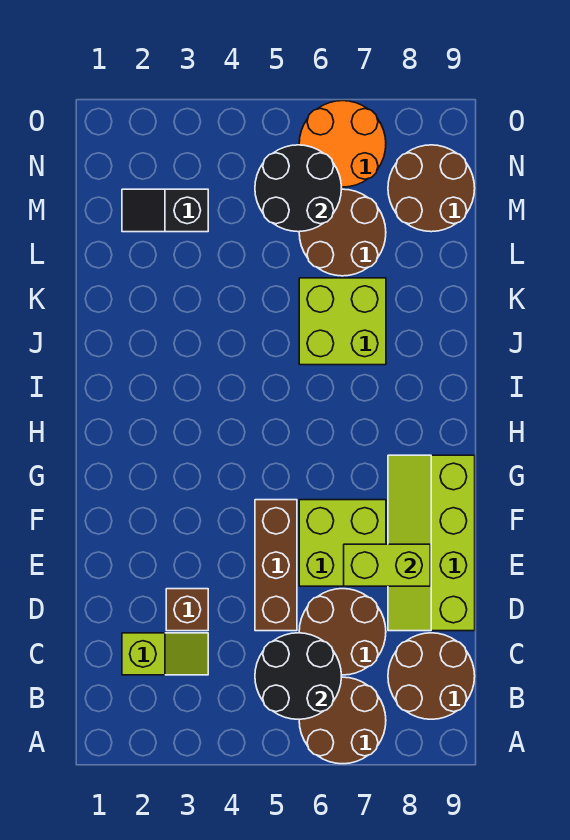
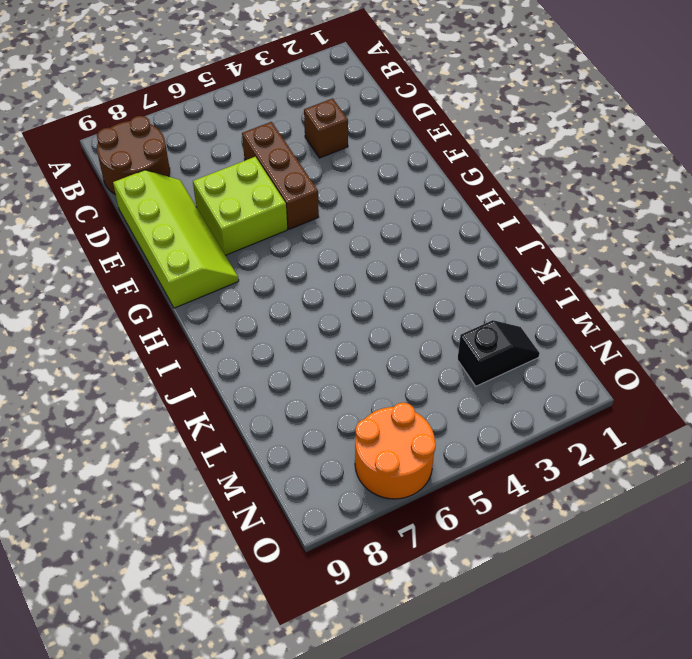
none -> brown round brick A6:B7 level 1
none -> lime slope C2:C3 level 1 top 2
none -> brown round brick C6:D7 level 1

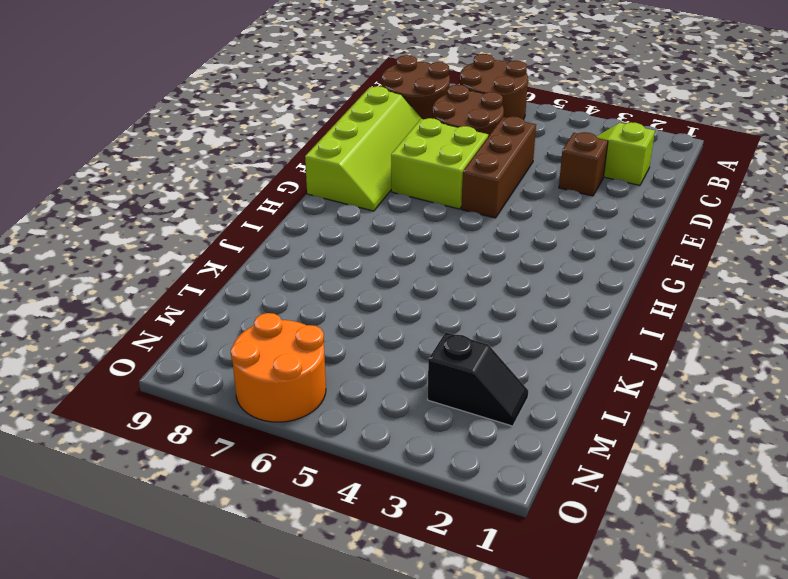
none -> lime brick J6:K7 level 1
none -> brown round brick L6:M7 level 1
none -> brown round brick M8:N9 level 1

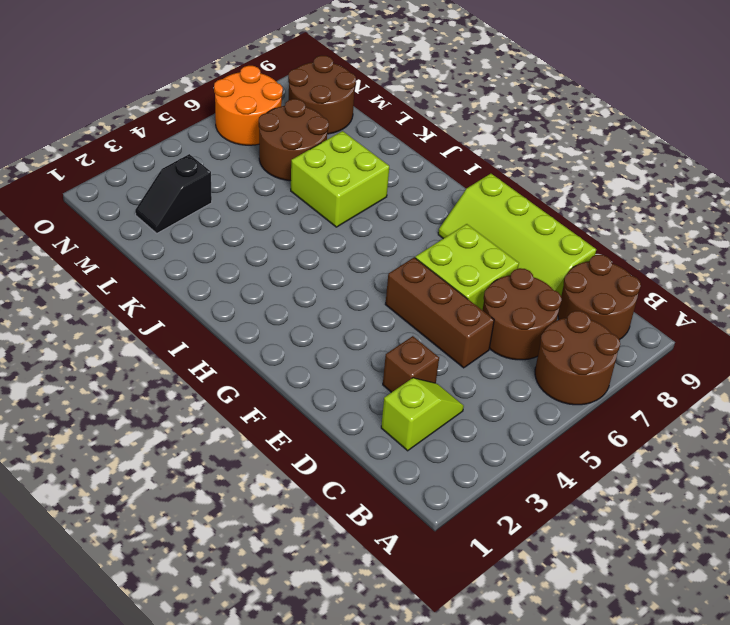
none -> black round brick B5:C6 level 2
none -> lime brick E7:E8 level 2
none -> black round brick M5:N6 level 2

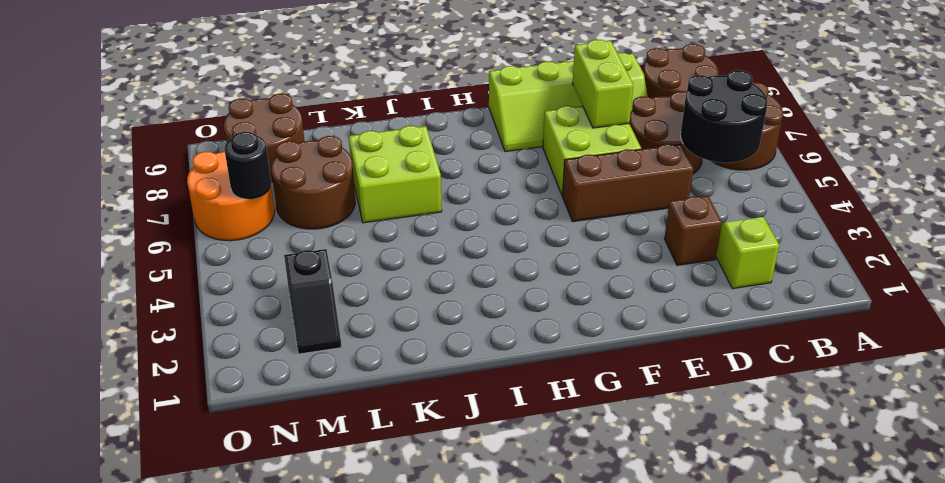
black round brick N6 level 2 -> black round brick M5:N6 level 2

